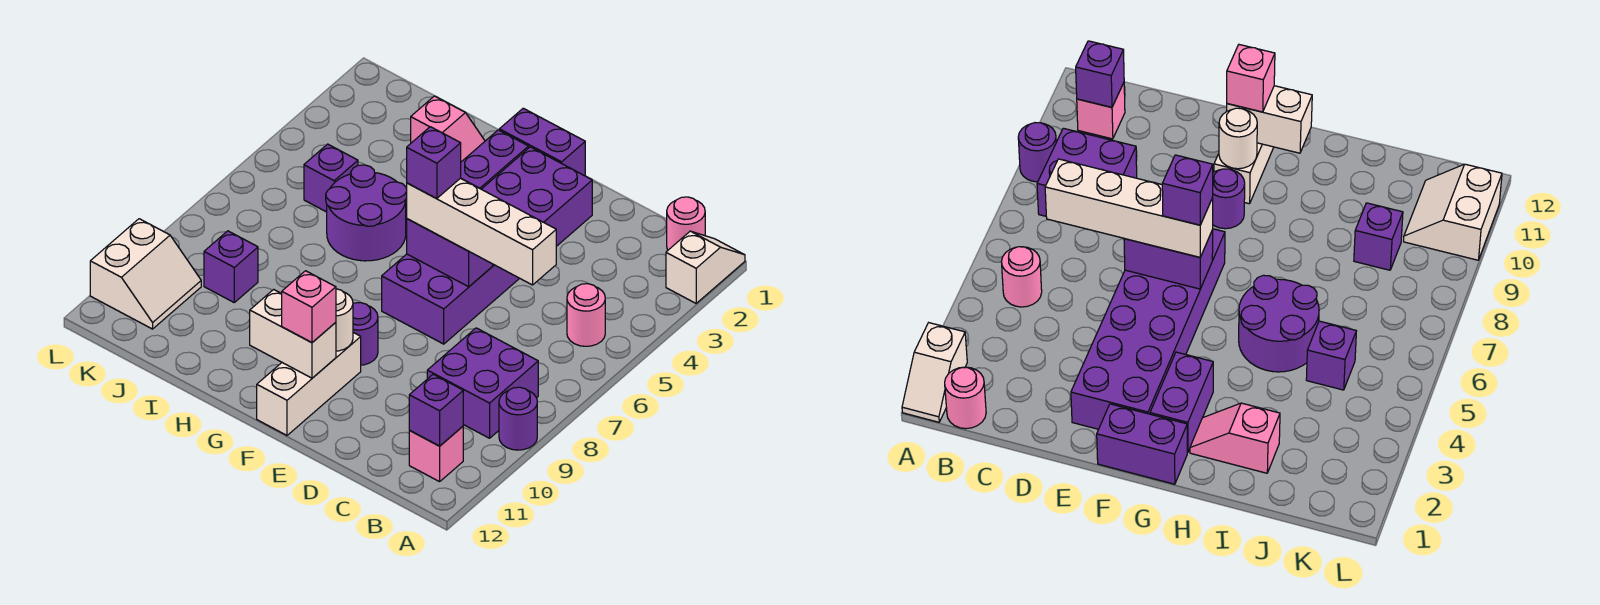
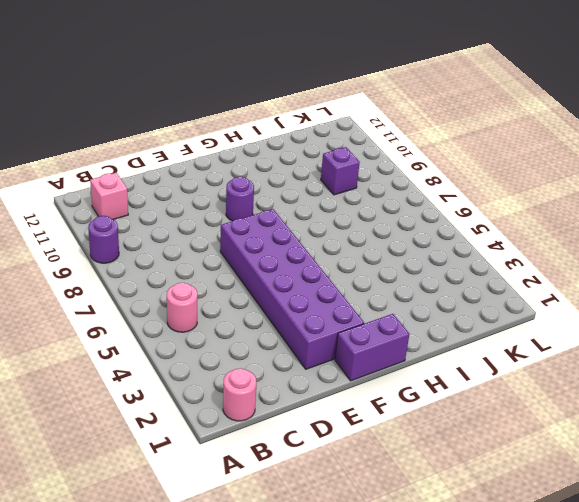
none -> white slope A1:A2 level 1 top 2
none -> purple brick B8:C9 level 1
none -> white brick F10:F12 level 1

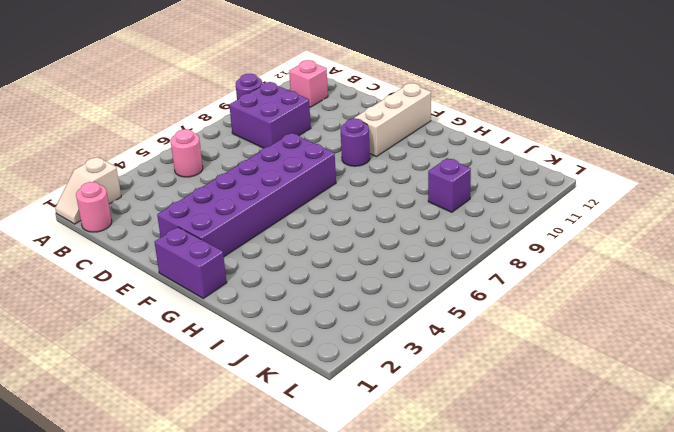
none -> purple brick G2:G3 level 1
none -> pink slope H2:I2 level 1 top I
none -> purple round brick H5:I6 level 1

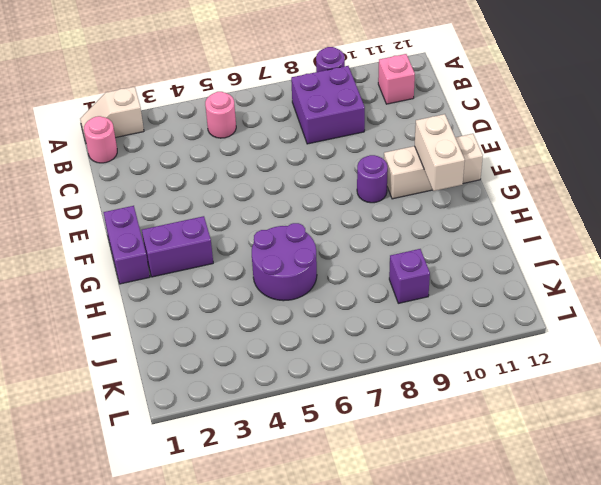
none -> purple brick E2:F7 level 1
none -> pink slope H2:I2 level 1 top I
none -> purple brick J5 level 1

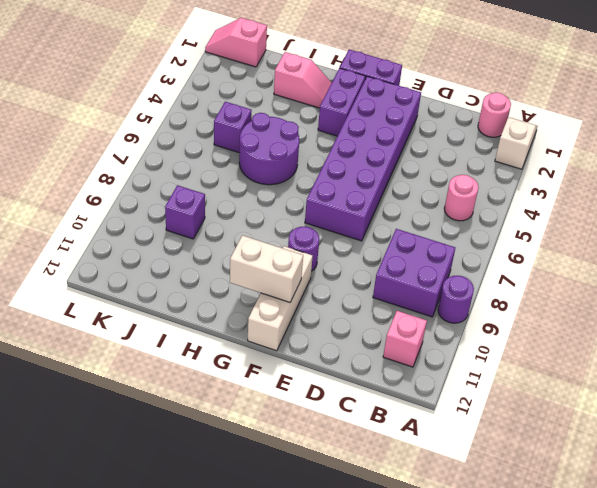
pink slope K1:L1 level 1 top K -> none
none -> white slope K10:L11 level 1 top L
none -> purple brick B11 level 2
none -> purple brick E6:F6 level 2

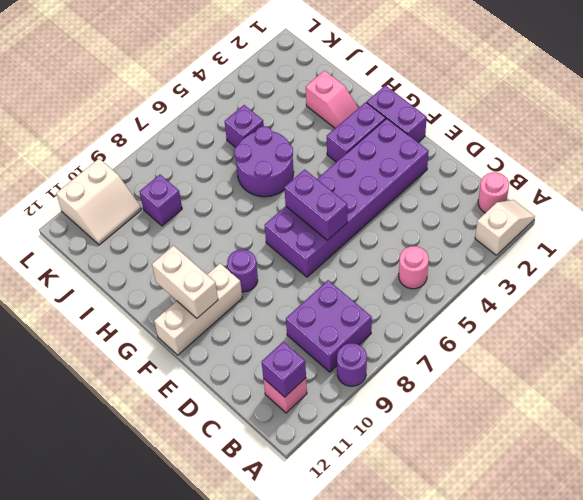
none -> white round brick F10 level 2
none -> white brick C6:F6 level 3
none -> pink brick F11 level 3

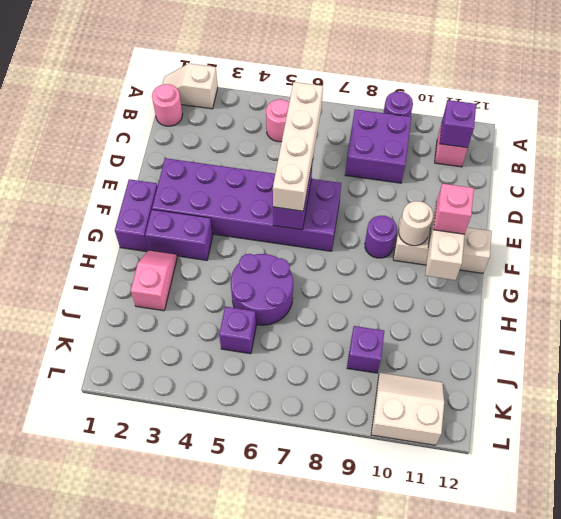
none -> purple brick F6 level 4

